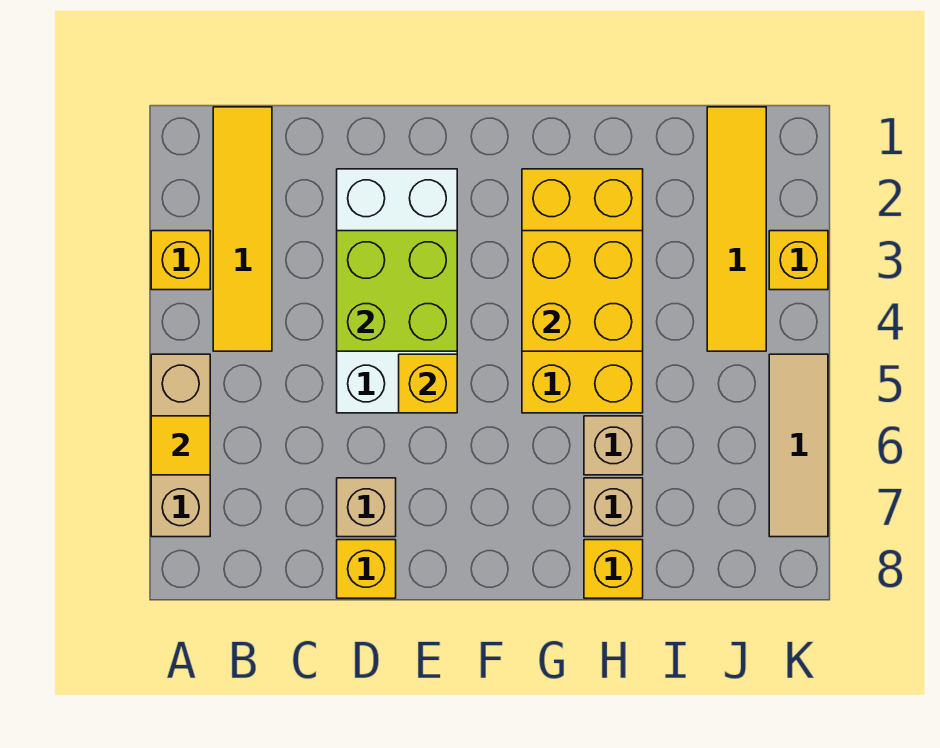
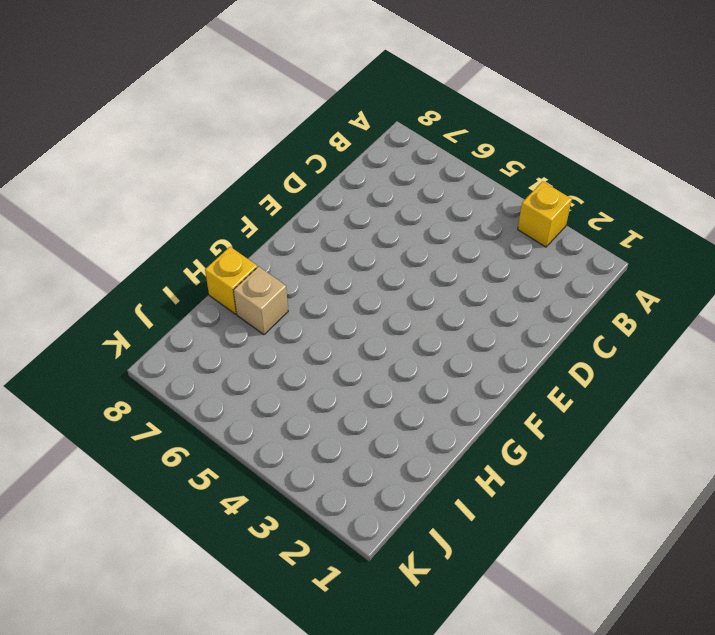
none -> tan brick A5:A7 level 1
none -> yellow tile B1:B4 level 1
none -> white brick D2:E5 level 1

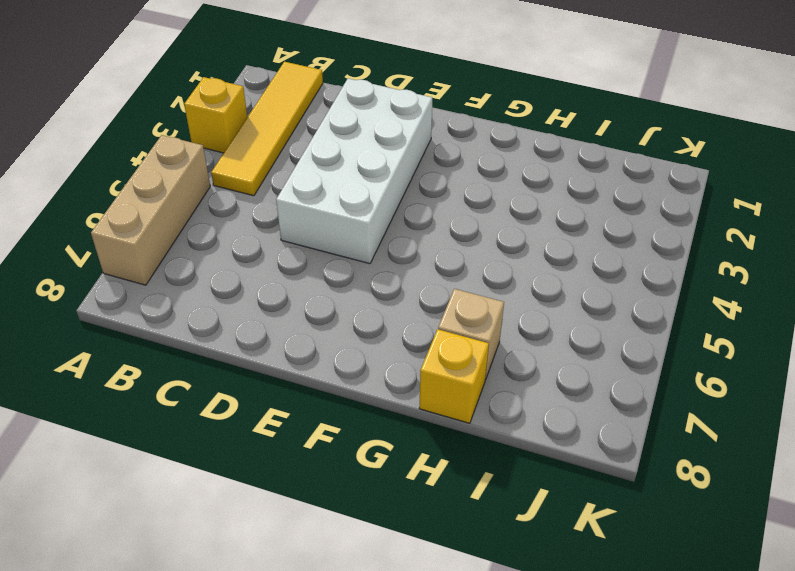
none -> tan brick D7 level 1
none -> yellow brick D8 level 1
none -> yellow brick G2:H5 level 1

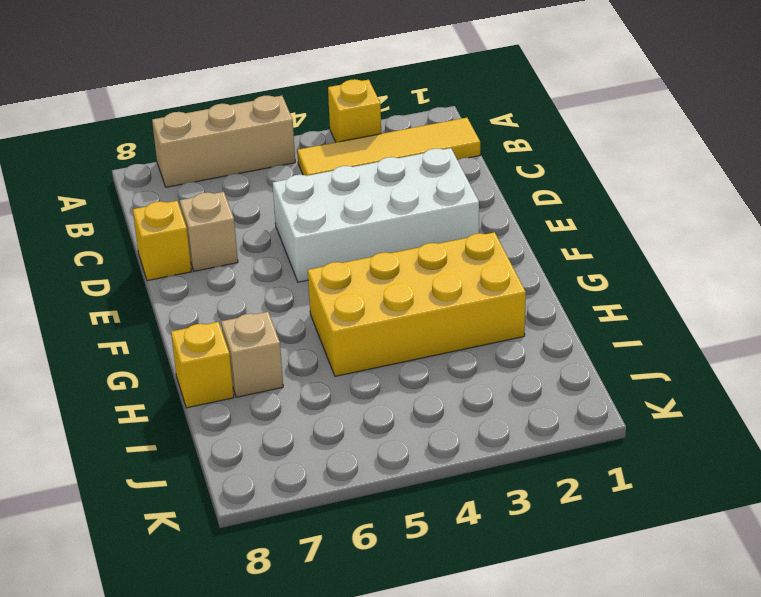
none -> tan brick H6 level 1
none -> yellow tile J1:J4 level 1
none -> yellow brick K3 level 1

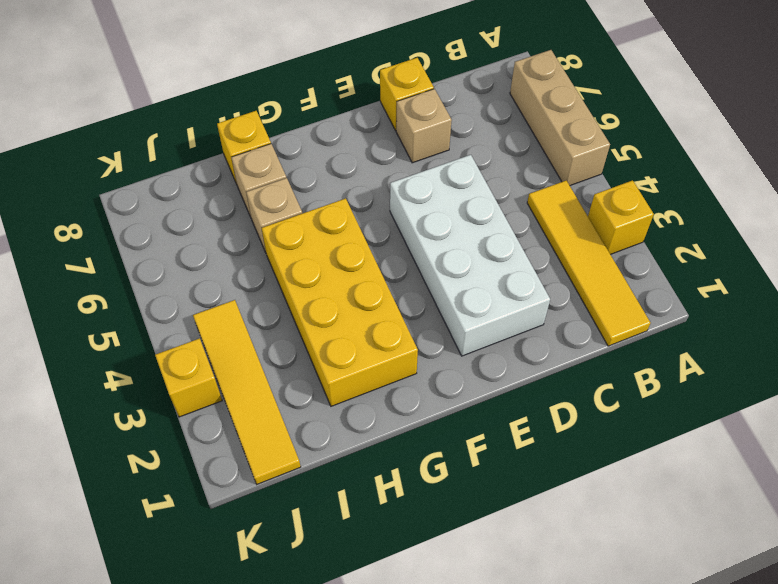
none -> tan tile K5:K7 level 1
none -> yellow tile A6 level 2
none -> lime brick D3:E4 level 2

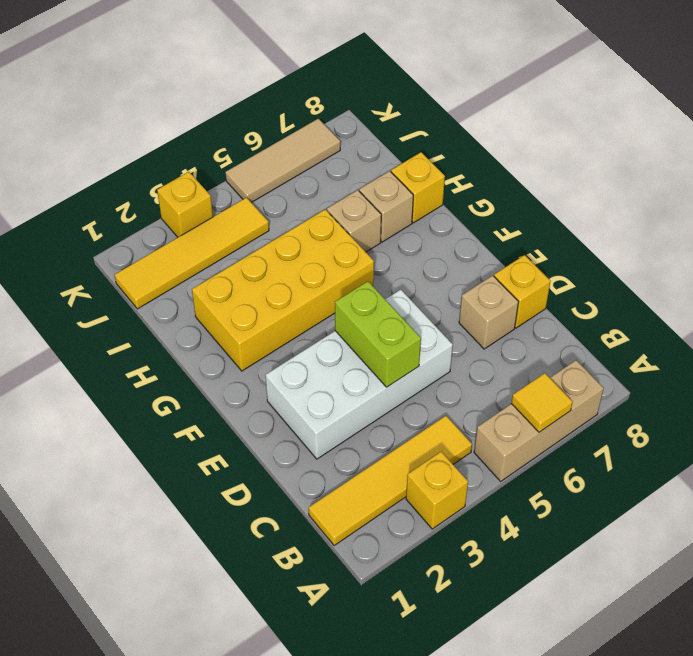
lime brick D4:E4 level 2 -> lime brick D3:E4 level 2
none -> yellow brick E5 level 2
none -> yellow brick G3:H4 level 2

